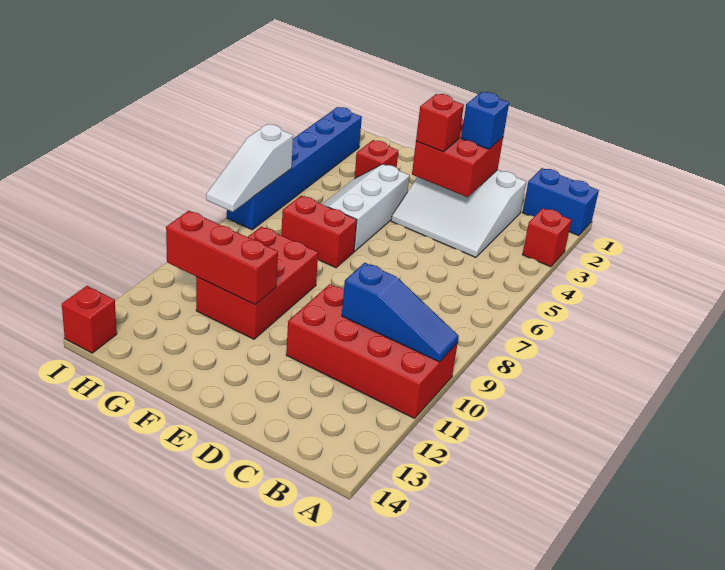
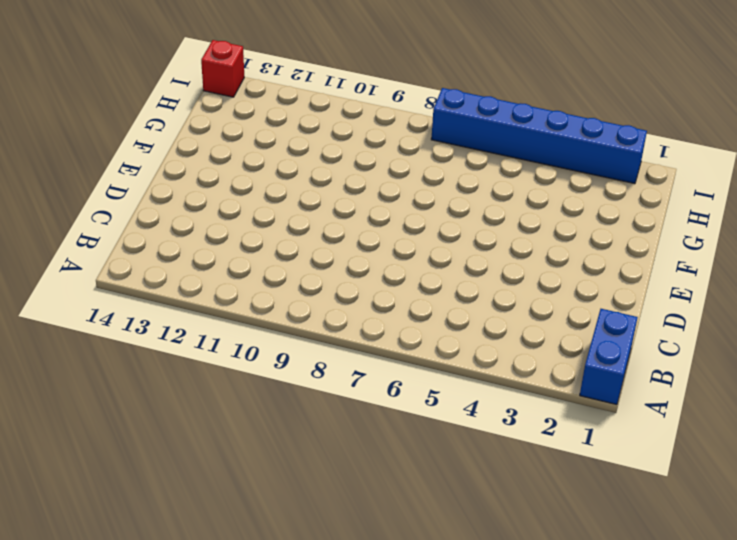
none -> red brick A3 level 1
none -> red brick A10:D11 level 1
none -> white slope C2:E4 level 1 top 2

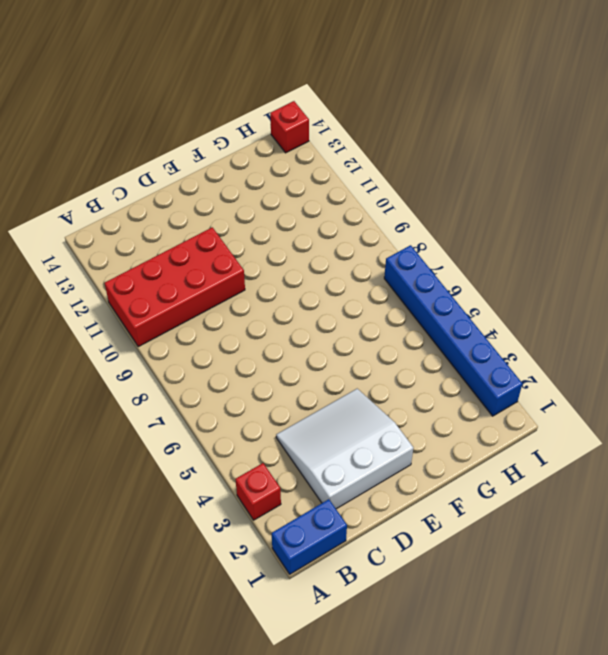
none -> white slope F4:G6 level 1 top F
none -> red brick F7:G7 level 1
none -> red brick F9:G11 level 1

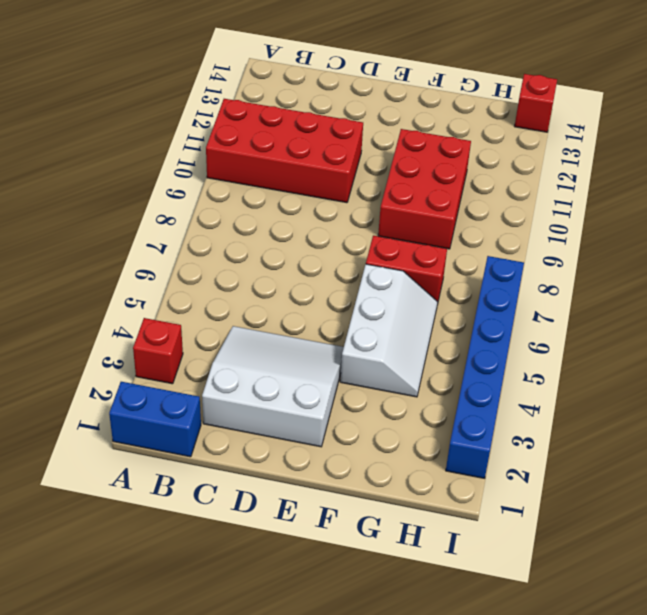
none -> red brick G3 level 1
none -> blue slope A10:C10 level 2 top C
none -> red brick D2:E3 level 2

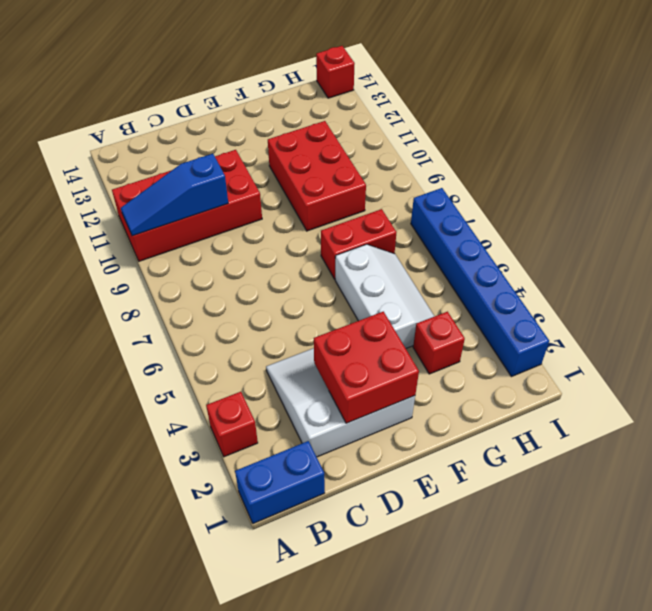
none -> red brick F11:H11 level 2
none -> white slope I6:I8 level 2 top 6
none -> blue brick D2 level 3

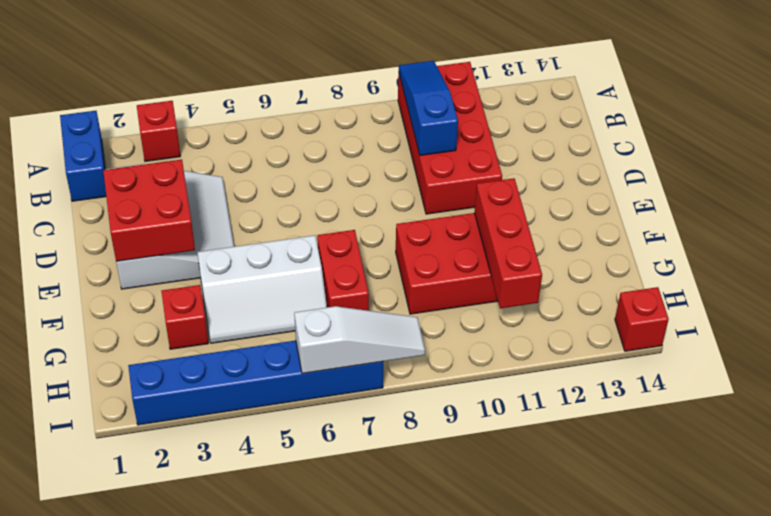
none -> blue brick D2 level 3
none -> red brick E3 level 3

